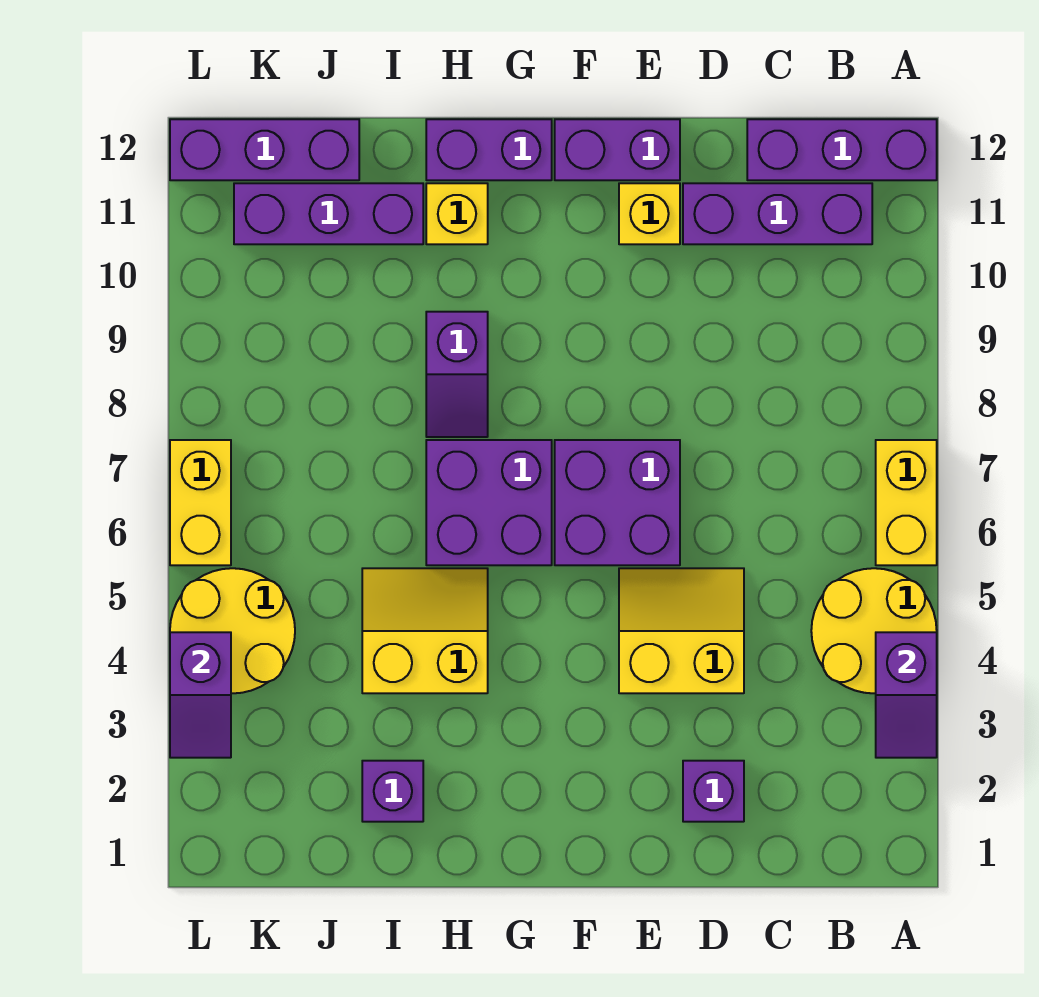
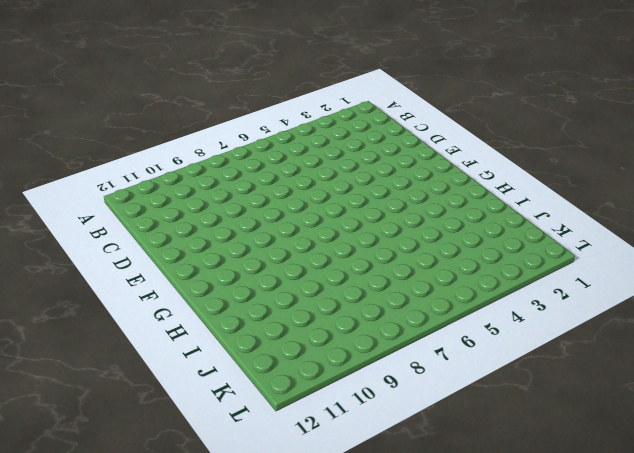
none -> yellow round brick A4:B5 level 1
none -> yellow brick A6:A7 level 1
none -> purple brick A12:C12 level 1

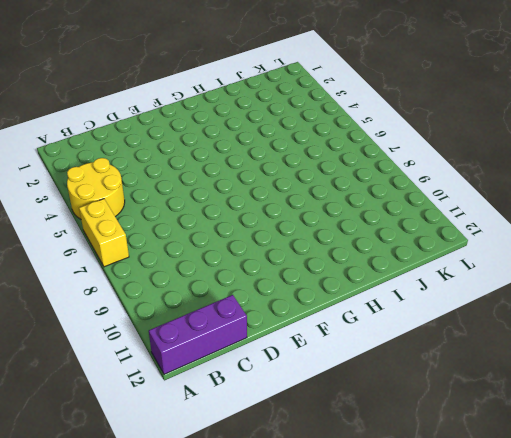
none -> purple brick B11:D11 level 1
none -> purple brick D2 level 1
none -> yellow slope D4:E5 level 1 top 4

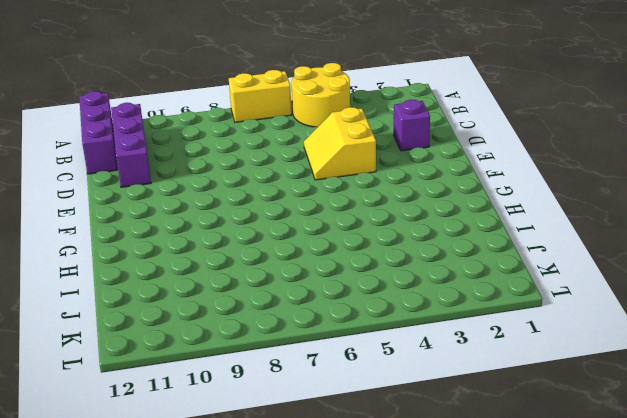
none -> purple brick E6:F7 level 1
none -> yellow brick E11 level 1
none -> purple brick E12:F12 level 1

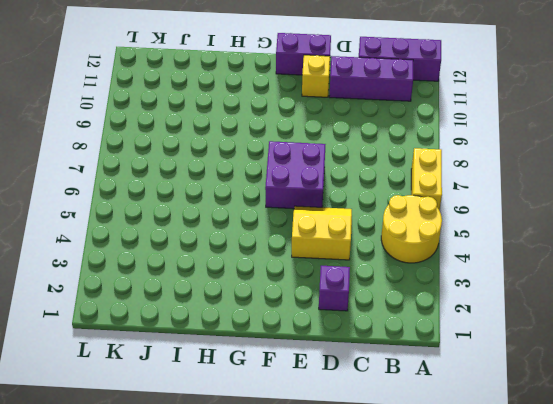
none -> purple brick G6:H7 level 1
none -> purple brick G12:H12 level 1
none -> yellow slope H4:I5 level 1 top 4

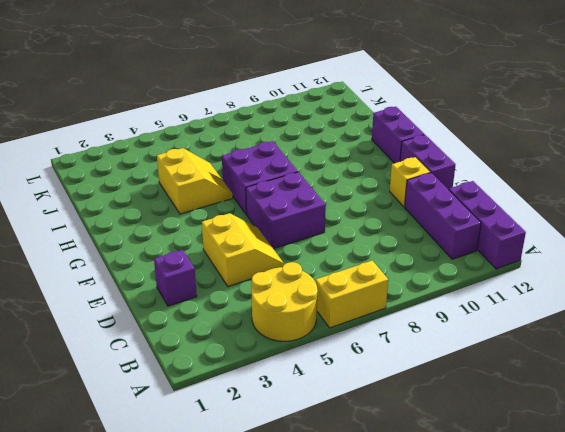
none -> purple slope H8:H9 level 1 top 9
none -> yellow brick H11 level 1
none -> purple brick I2 level 1

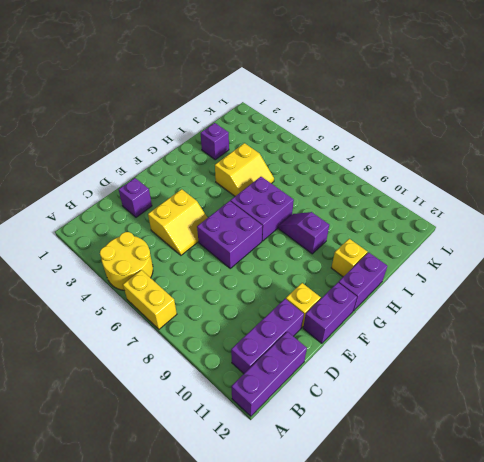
none -> purple brick I11:K11 level 1
none -> purple brick J12:L12 level 1
none -> yellow round brick K4:L5 level 1

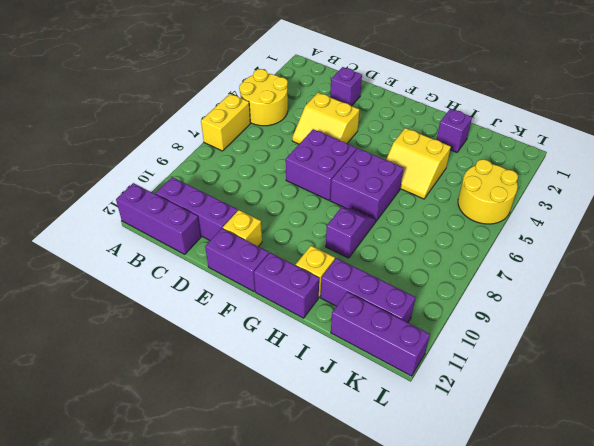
none -> yellow brick L6:L7 level 1
none -> purple slope A3:A4 level 2 top 4
none -> purple slope L3:L4 level 2 top 4

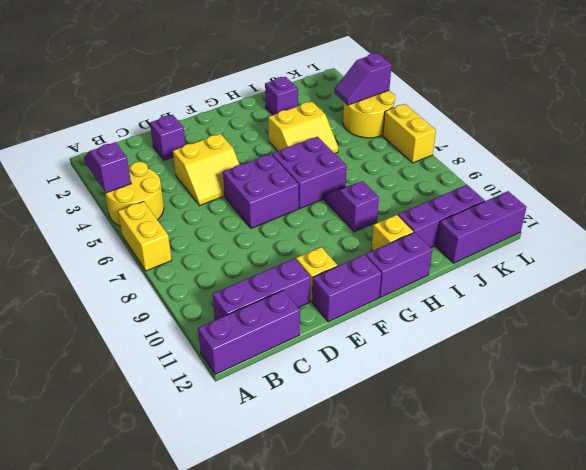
purple slope K4:L4 level 2 top L -> purple slope L3:L4 level 2 top 4

